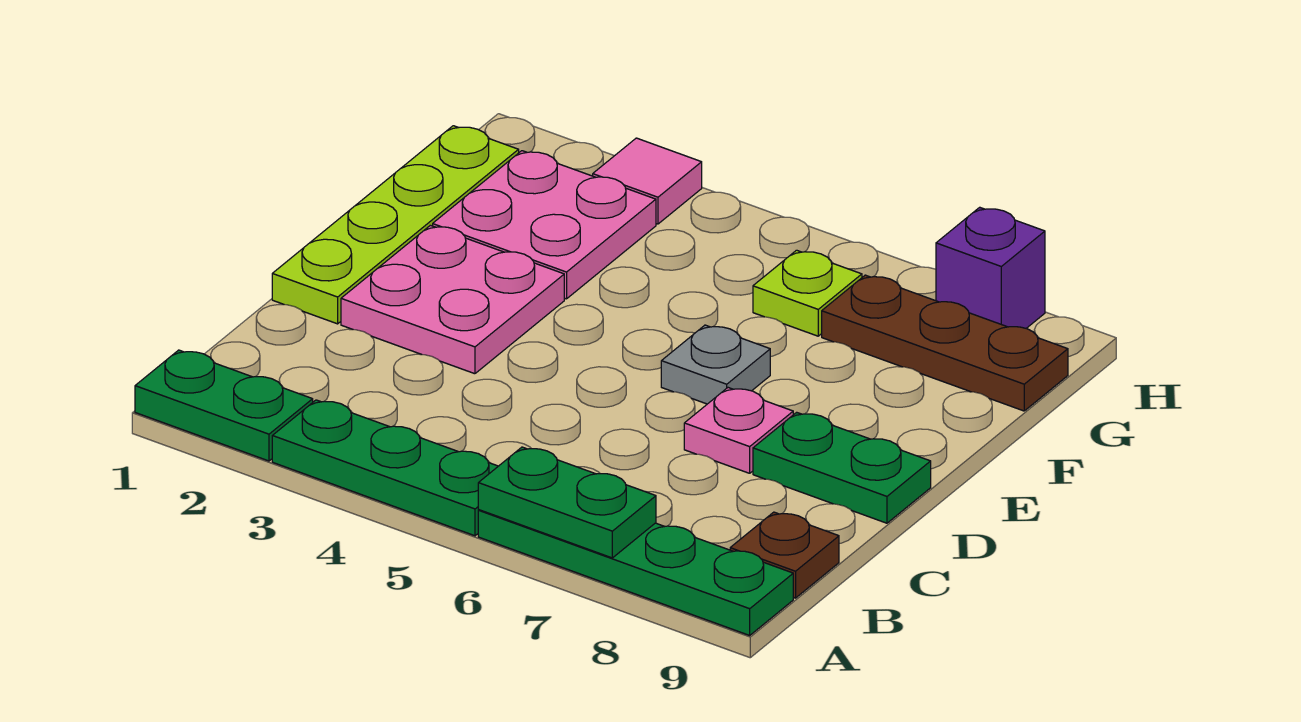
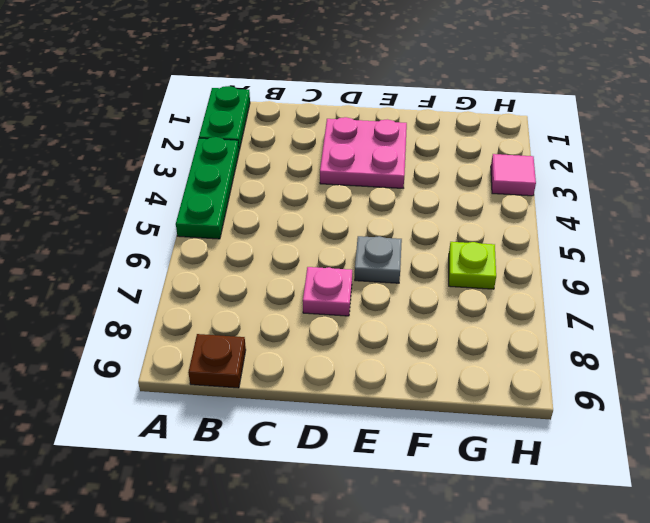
none -> green plate A6:A9 level 1
none -> lime plate D1:G1 level 1
none -> green plate D8:D9 level 1

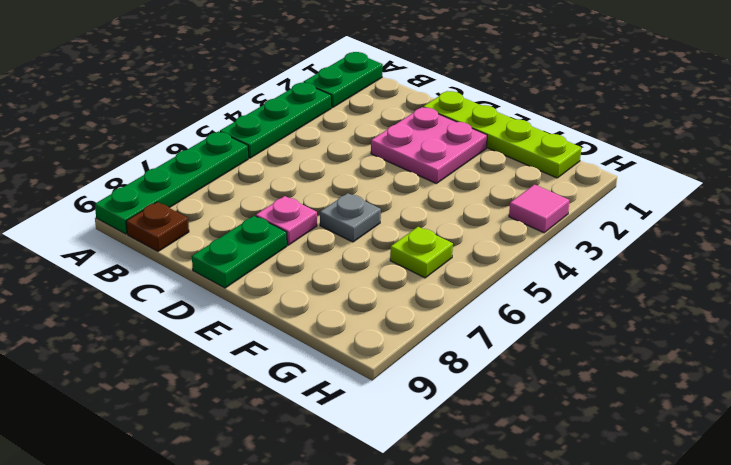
none -> pink plate F2:G3 level 1
none -> brown plate G7:G9 level 1
none -> purple brick H8 level 1

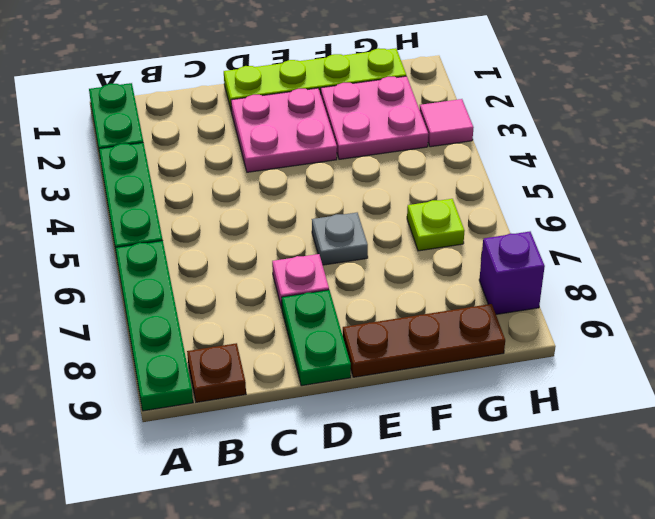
brown plate E9:G9 level 1 -> brown plate G7:G9 level 1
none -> green plate A6:A7 level 2

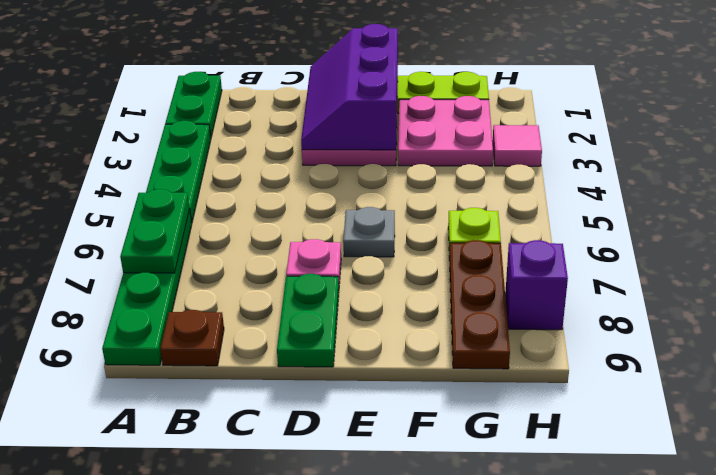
purple slope D1:E3 level 2 top E -> none

